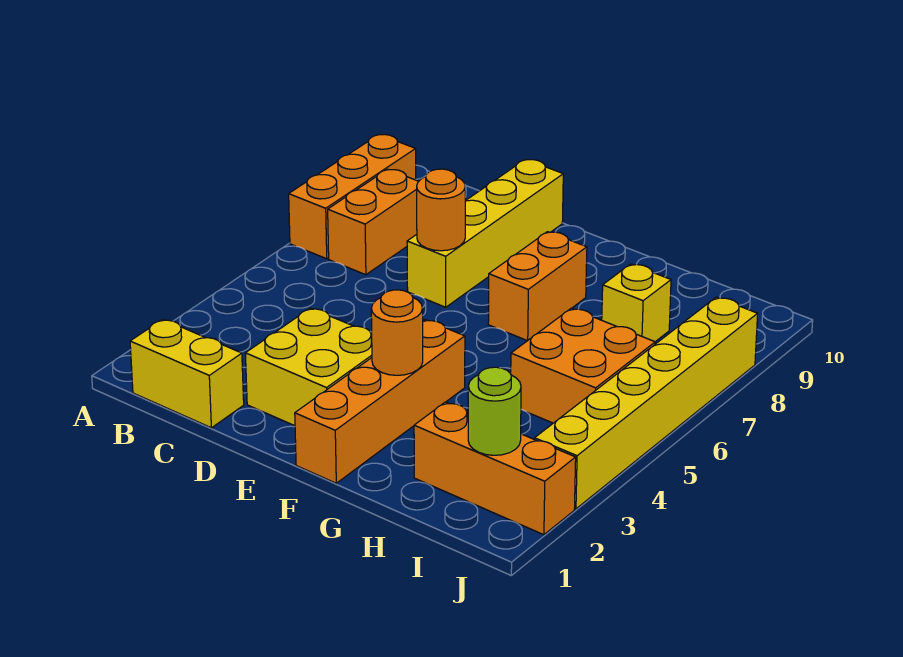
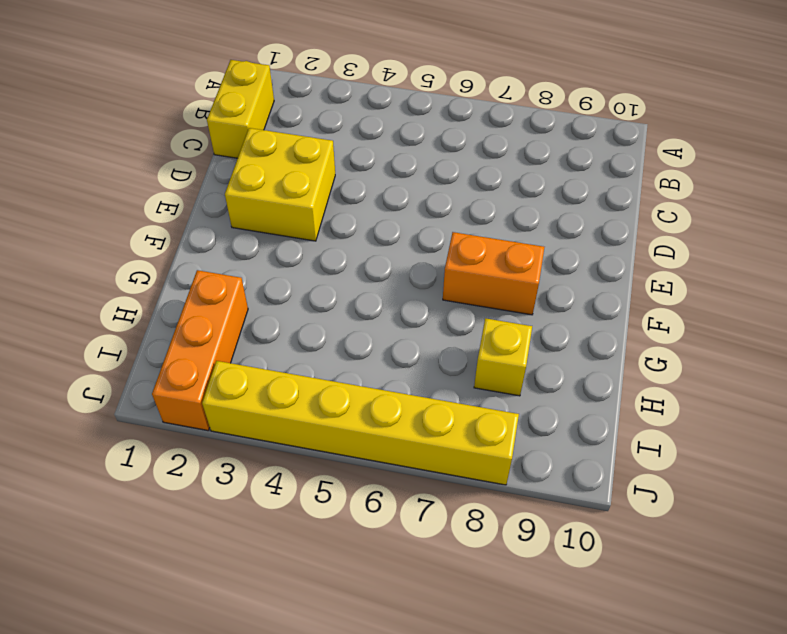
none -> orange brick A7:A9 level 1
none -> orange brick B7:B8 level 1
none -> yellow brick D7:D10 level 1

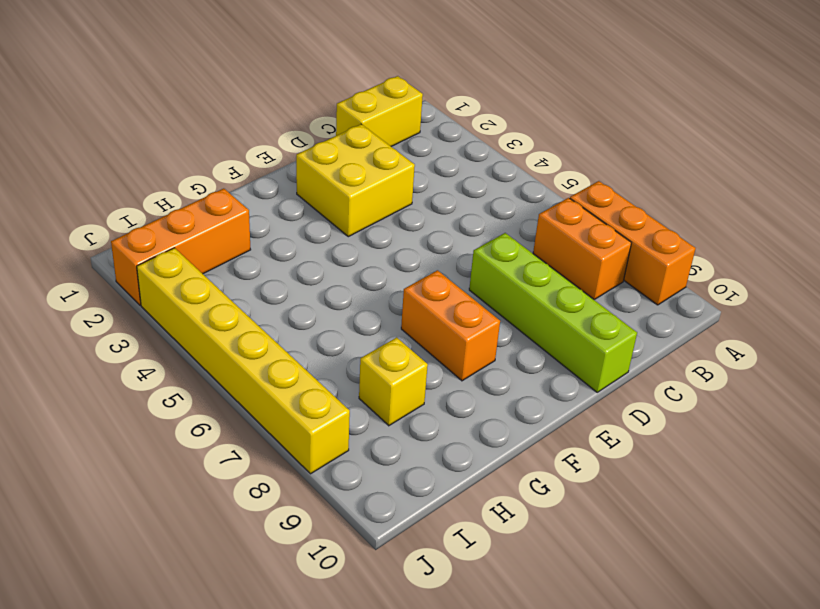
lime brick D7:D10 level 1 -> yellow brick D7:D10 level 1
none -> orange brick F1:F4 level 1
none -> orange brick H5:I6 level 1
none -> orange round brick D7 level 2

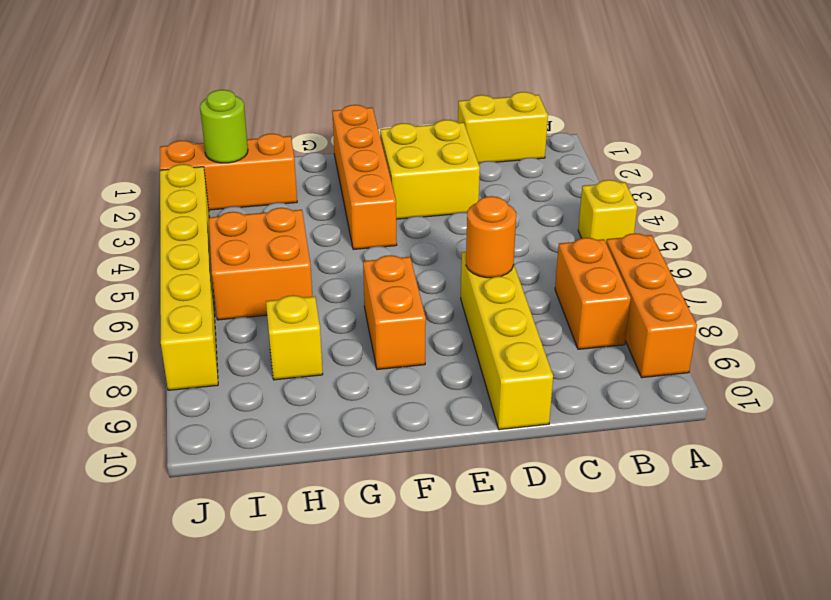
yellow brick A5 level 1 -> none
none -> orange round brick F3 level 2

